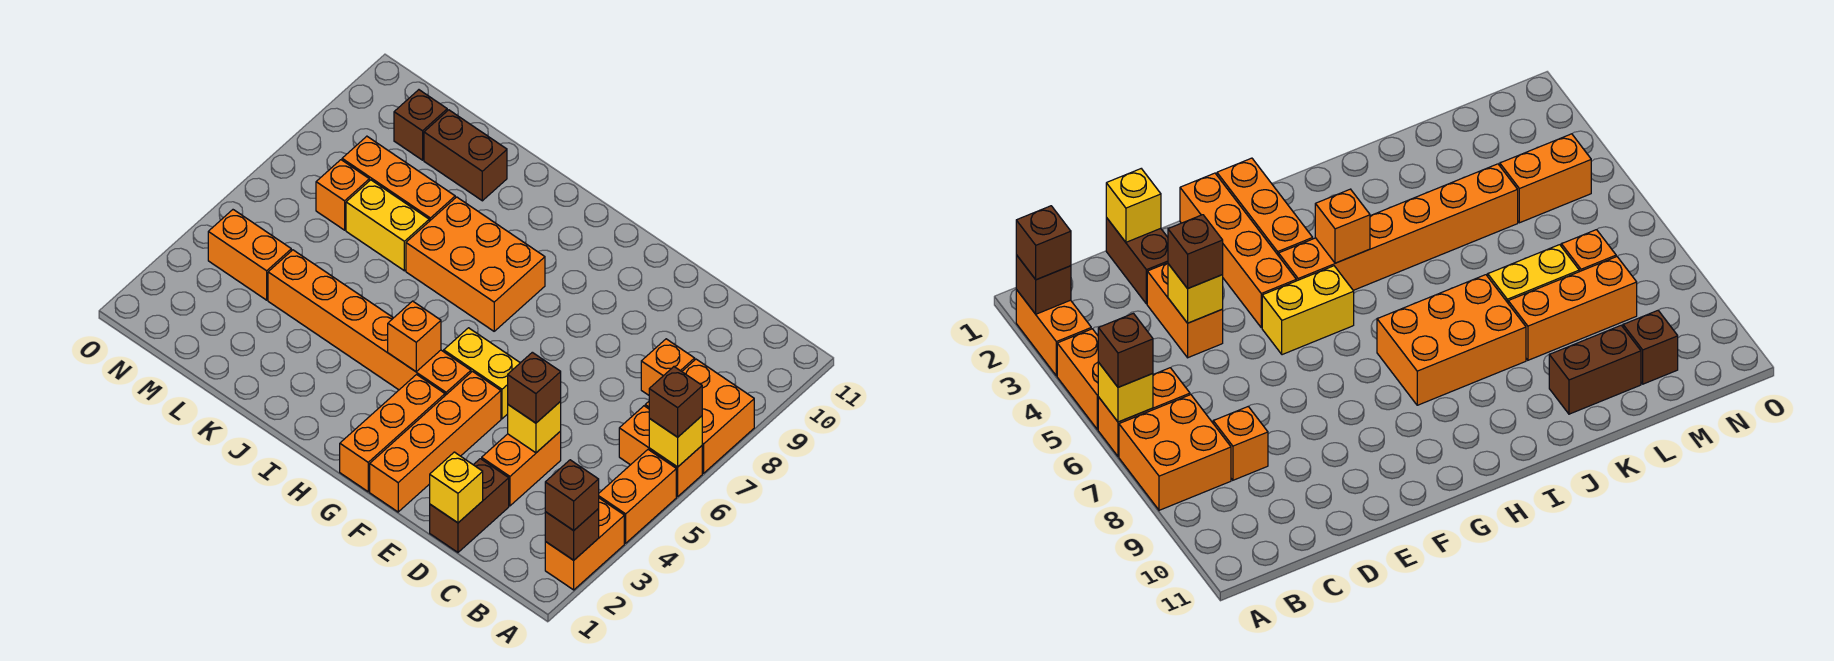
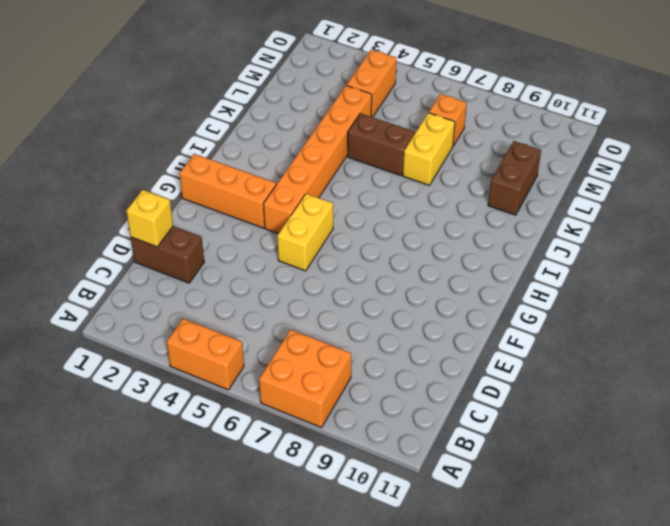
brown brick K5:K6 level 1 -> none
none -> orange brick A2:A3 level 1
none -> orange brick A6:B6 level 1
none -> orange brick C8 level 1

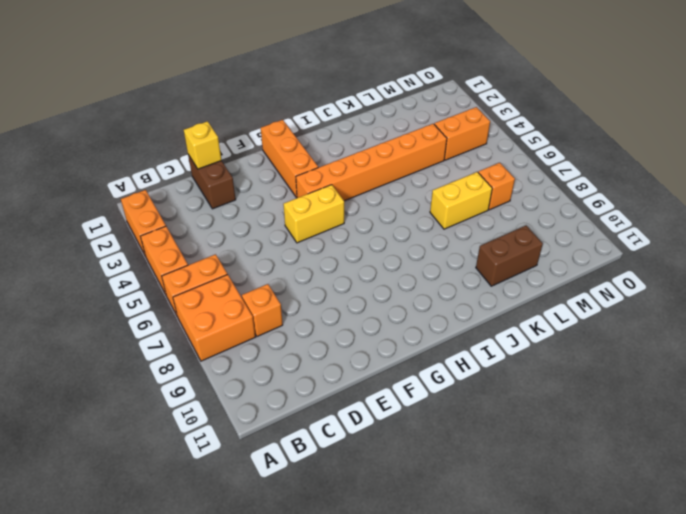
none -> orange brick D3:D4 level 1
none -> orange brick F1:F4 level 1
none -> orange brick H7:J8 level 1

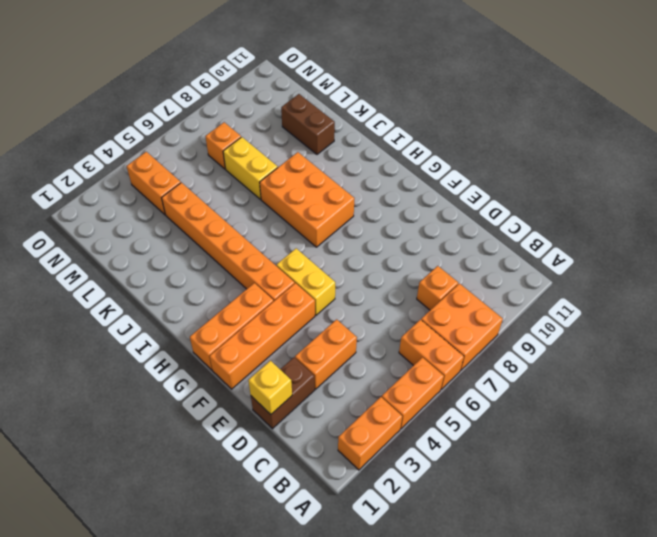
none -> orange brick K8:M8 level 1
none -> brown brick M10 level 1
none -> brown brick A2 level 2

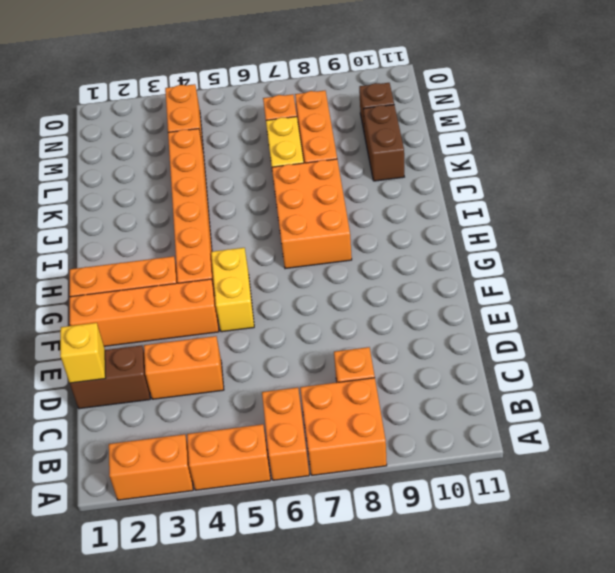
none -> brown brick A2 level 2
none -> yellow brick A6 level 2
none -> yellow brick D4 level 2

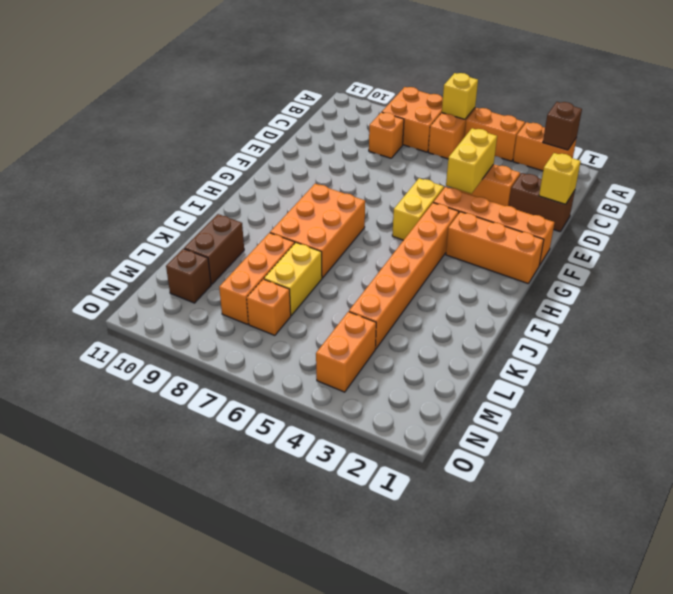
yellow brick D4:E4 level 2 -> yellow brick D4 level 2
none -> orange brick H4 level 2
none -> brown brick A2 level 3
none -> brown brick A6 level 3

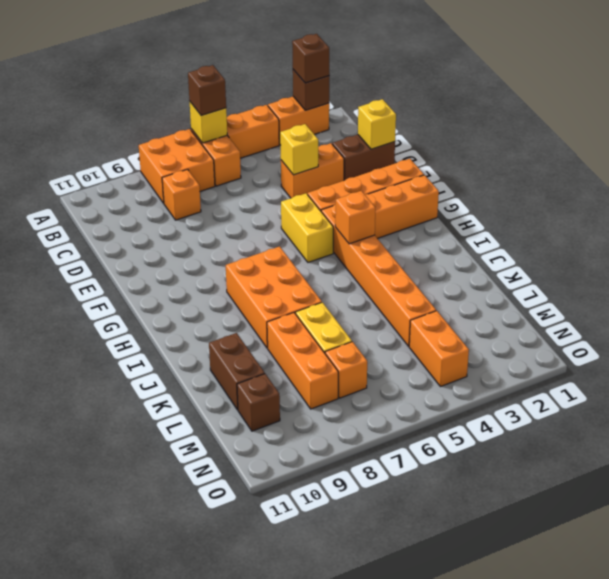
none -> brown brick D4 level 3

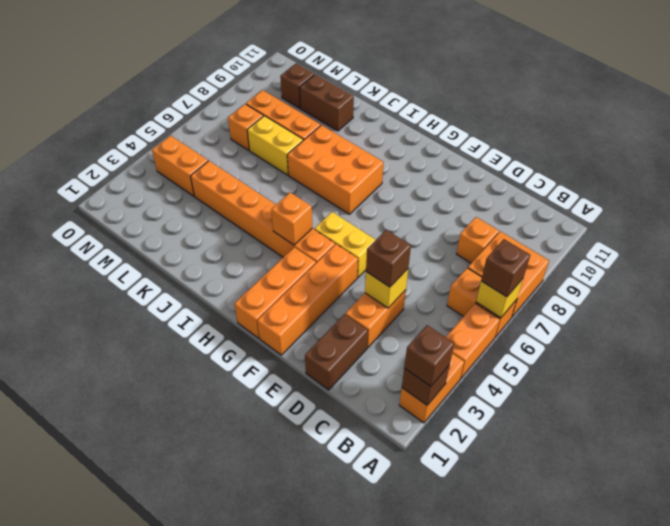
none -> yellow brick D1 level 2

